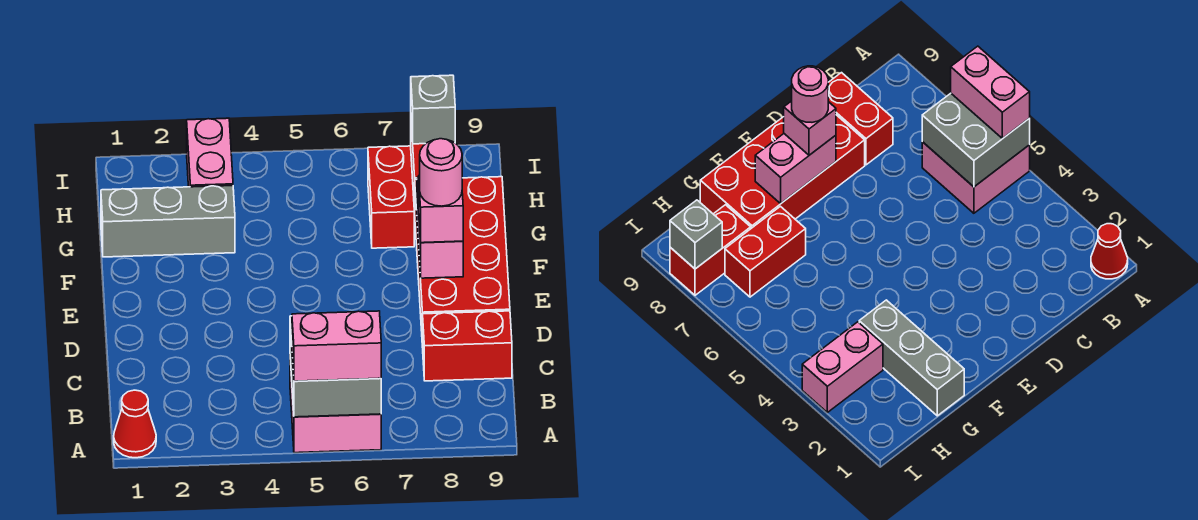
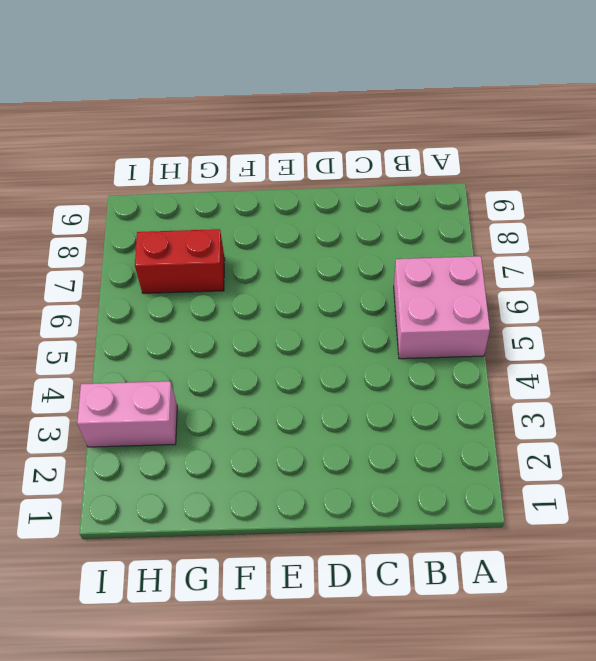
none -> red cone A1 level 1
none -> red brick C8:C9 level 1
none -> red brick D8:G9 level 1

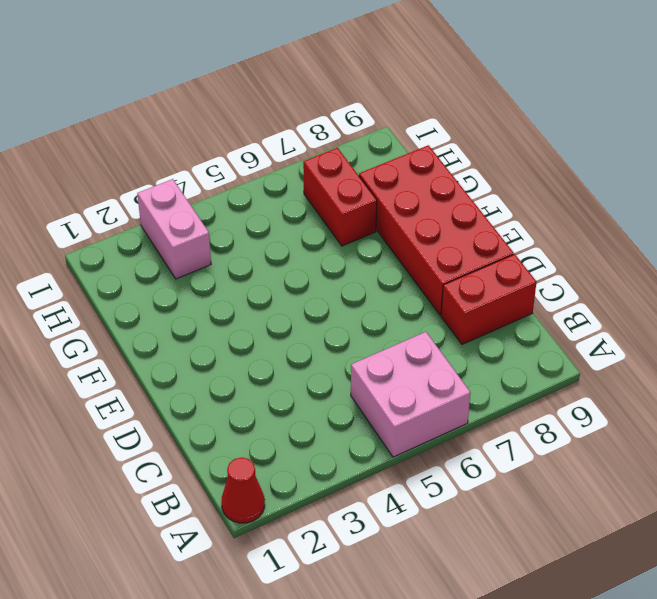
none -> grey brick G1:G3 level 1
none -> red brick H8:I8 level 1
none -> grey brick A5:B6 level 2

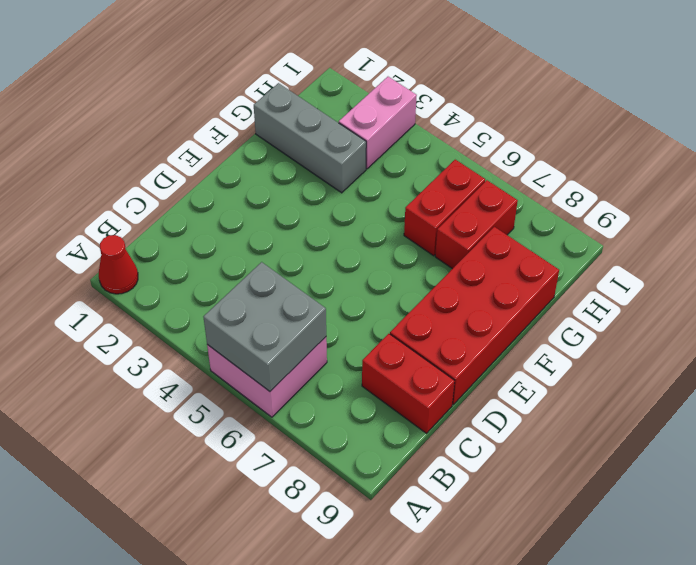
red brick G6:H6 level 1 -> red brick H8:I8 level 1
none -> pink brick E8:F8 level 2
none -> grey brick I8 level 2
none -> pink brick A5:A6 level 3

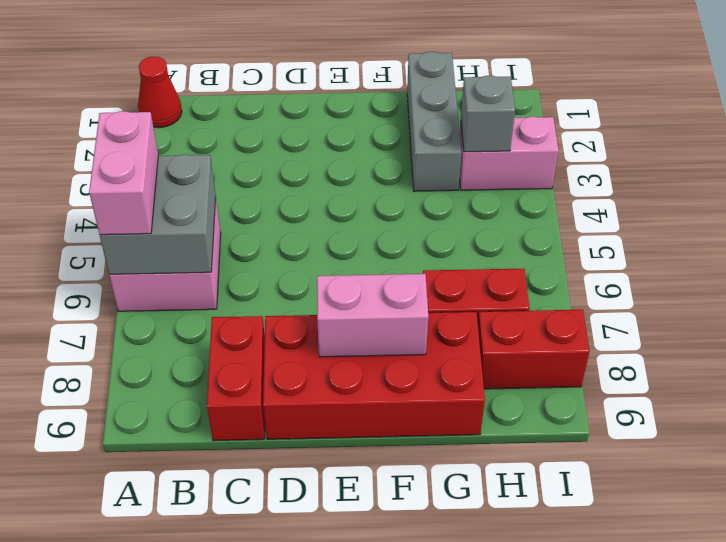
grey brick H3 level 2 -> grey brick I8 level 2
none -> pink brick E8 level 3
none -> pink round brick E8 level 4

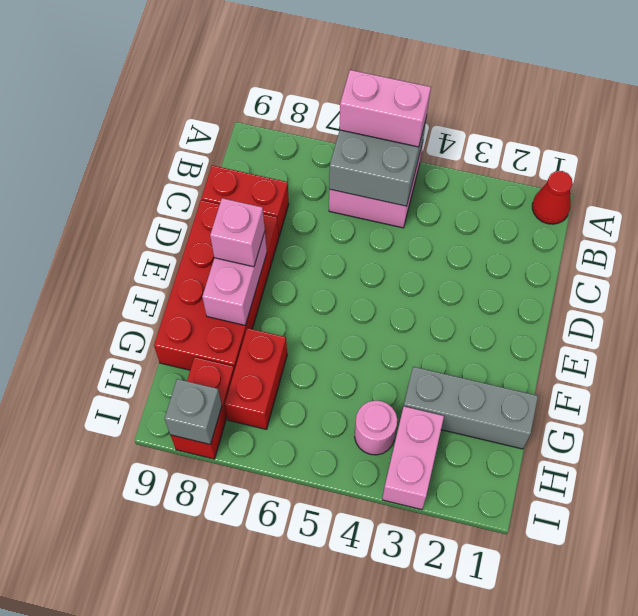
pink round brick H4 level 1 -> pink round brick E8 level 4

